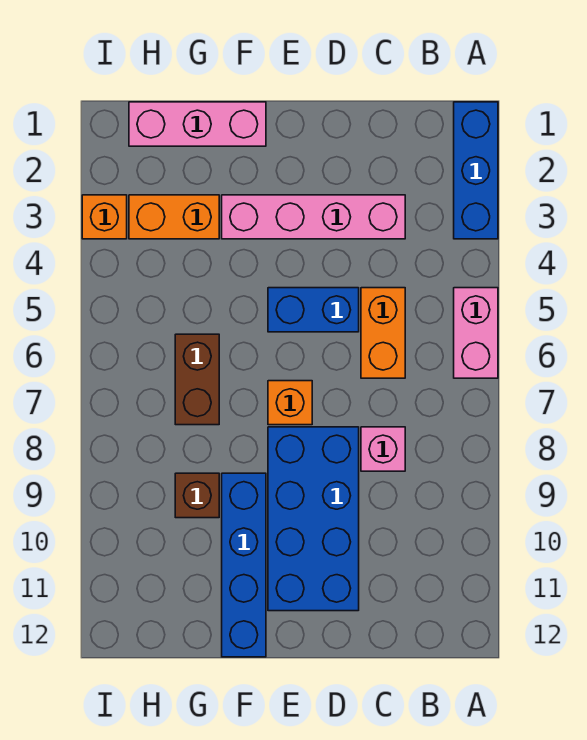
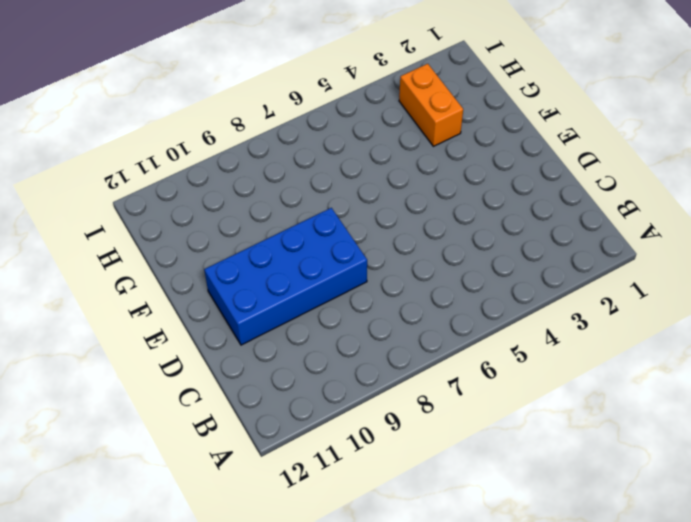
none -> blue brick A1:A3 level 1
none -> pink brick A5:A6 level 1
none -> pink brick C3:F3 level 1

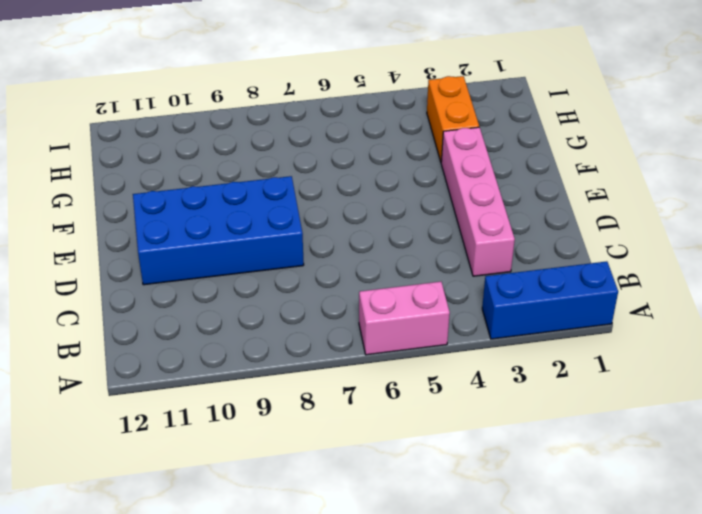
none -> orange brick C5:C6 level 1
none -> pink brick C8 level 1
none -> blue brick D5:E5 level 1

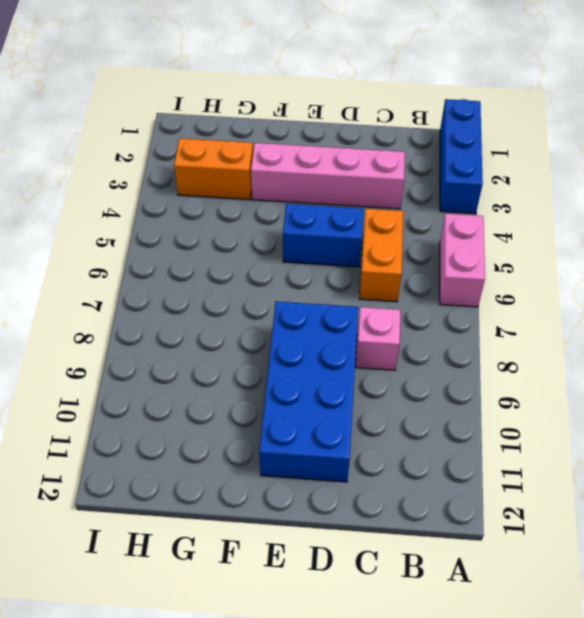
none -> orange brick E7 level 1
none -> pink brick F1:H1 level 1
none -> blue brick F9:F12 level 1

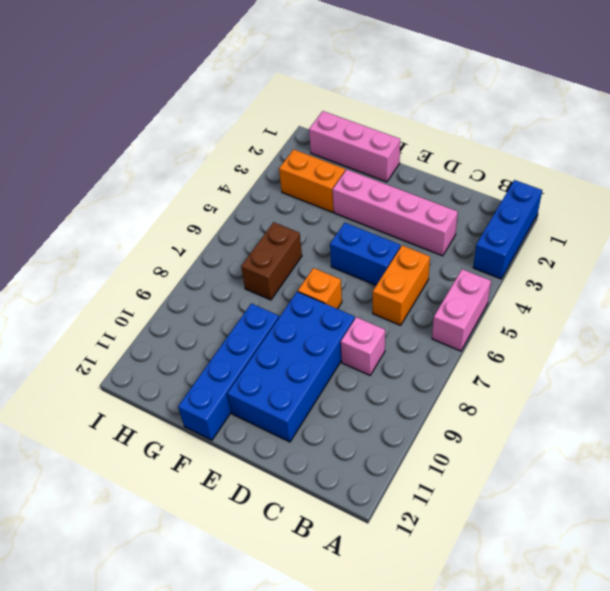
none -> brown brick G9 level 1
none -> orange brick I3 level 1

